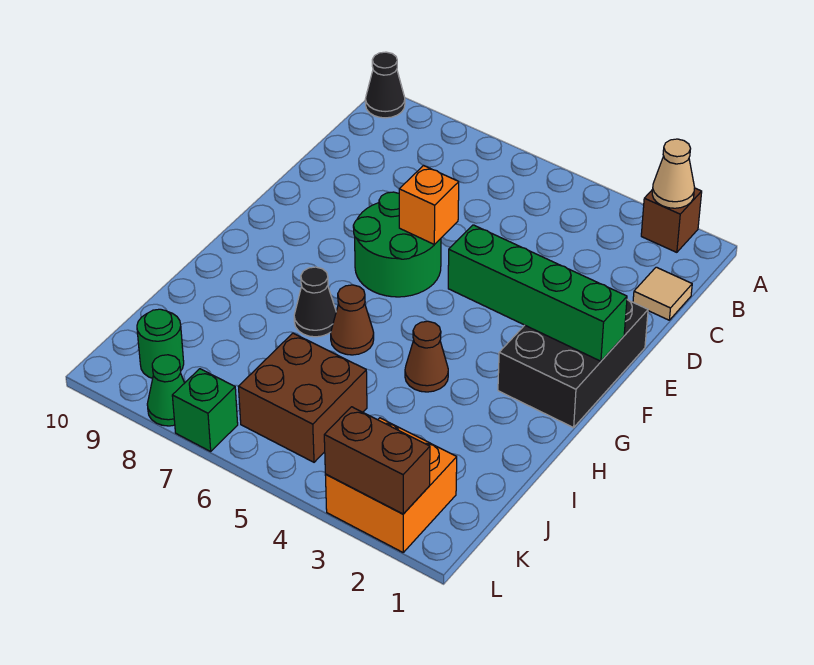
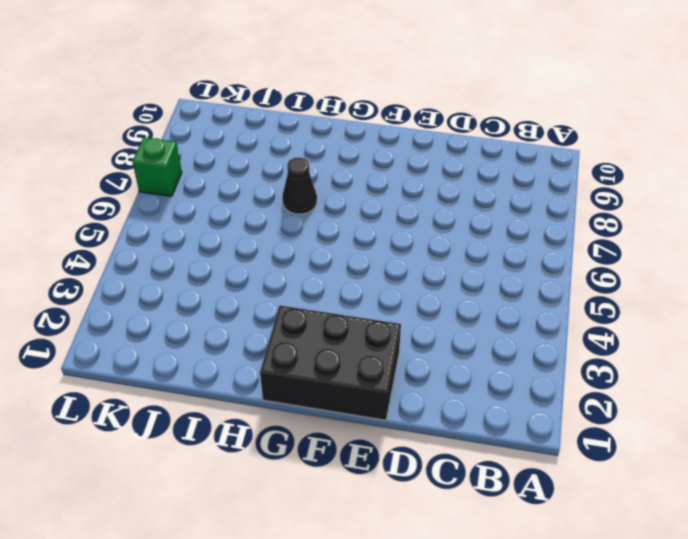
none -> brown brick A2 level 1
none -> black cone A10 level 1
none -> tan tile C1 level 1

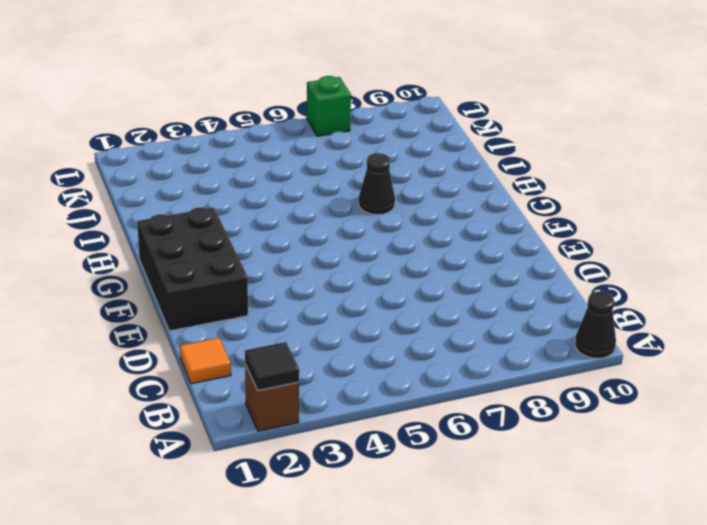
black tile A2 level 2 -> tan cone A2 level 2
orange tile C1 level 1 -> tan tile C1 level 1
none -> green round brick E6:F7 level 1
none -> brown cone H4 level 1
none -> brown cone H6 level 1

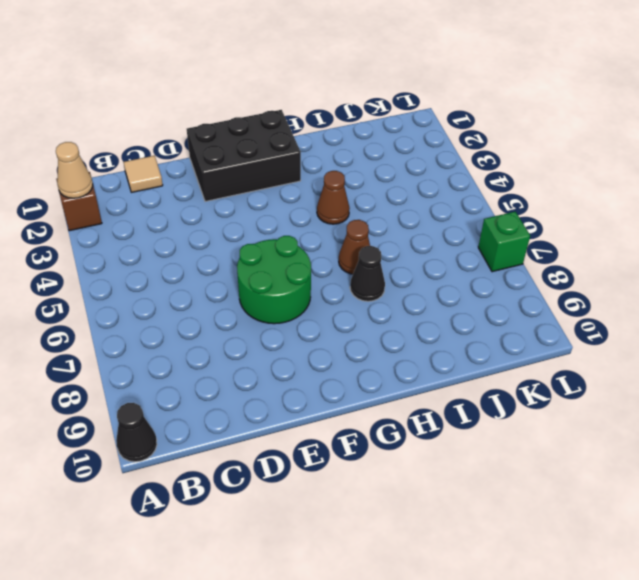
none -> brown brick J5:K6 level 1
none -> orange brick K2:L3 level 1
none -> green round brick K9 level 1

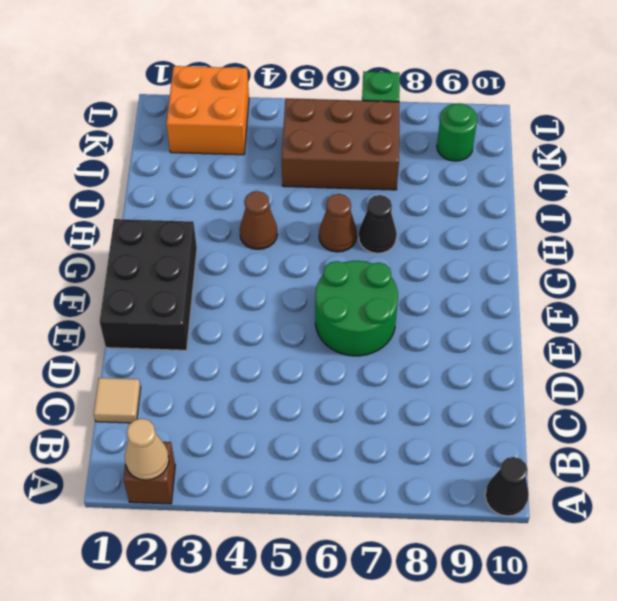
brown brick J5:K7 level 1 -> brown brick J5:K6 level 1
none -> green cone L8 level 1
none -> orange brick E6 level 2
none -> green brick F1:F4 level 2

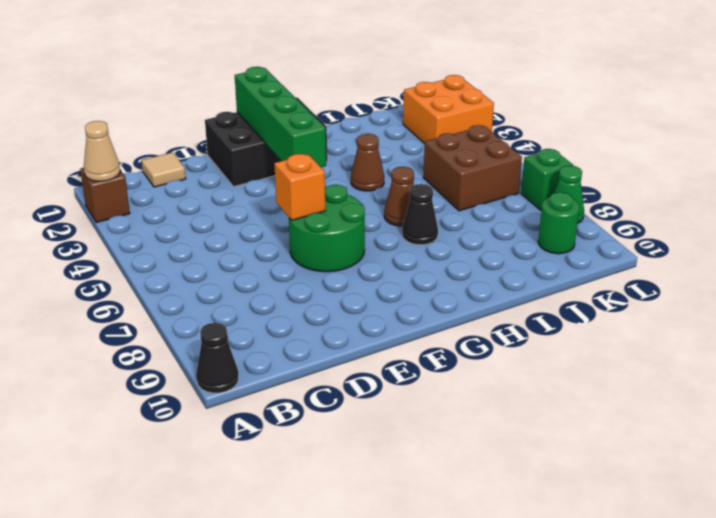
none -> brown brick L2:L3 level 2

